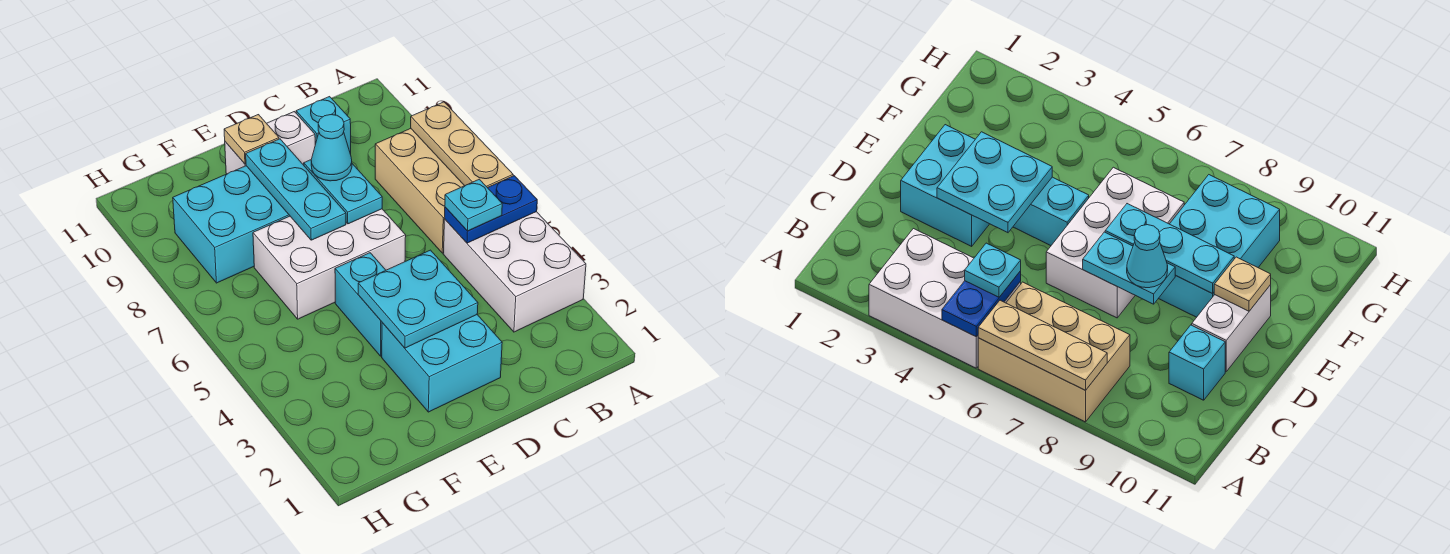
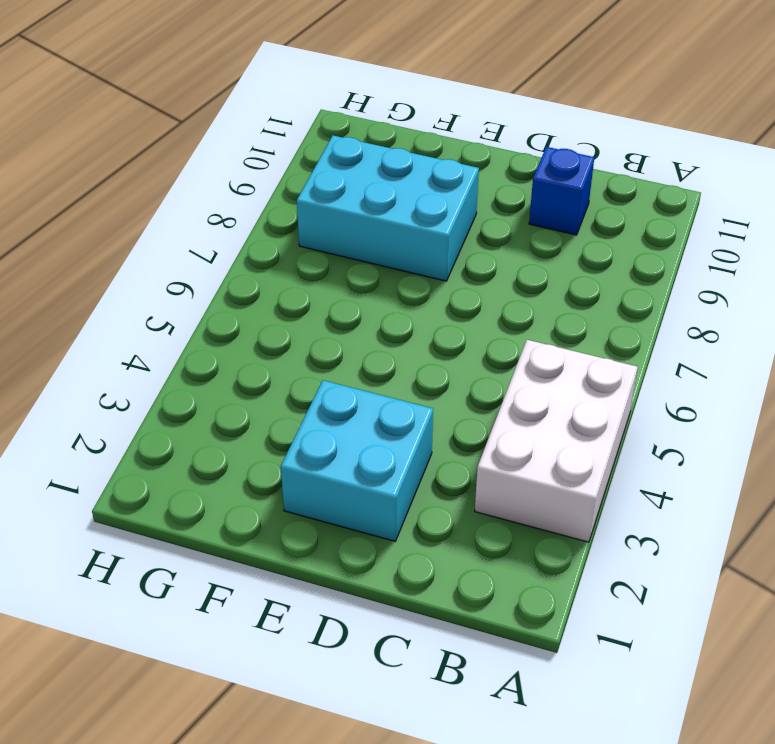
blue brick C10 level 1 -> cyan brick C10 level 1
none -> tan brick A6:B8 level 1
none -> white brick D6:F7 level 1
none -> white brick D10:E10 level 1

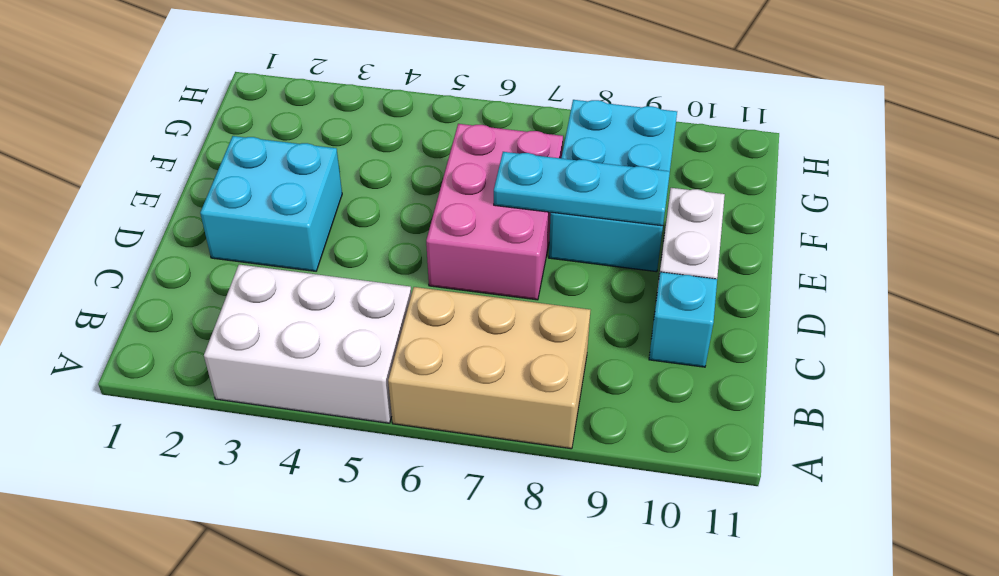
pink brick D6:F7 level 1 -> white brick D6:F7 level 1
none -> cyan brick E4:E5 level 1
none -> blue plate A5:B5 level 2
none -> tan plate A6:A8 level 2

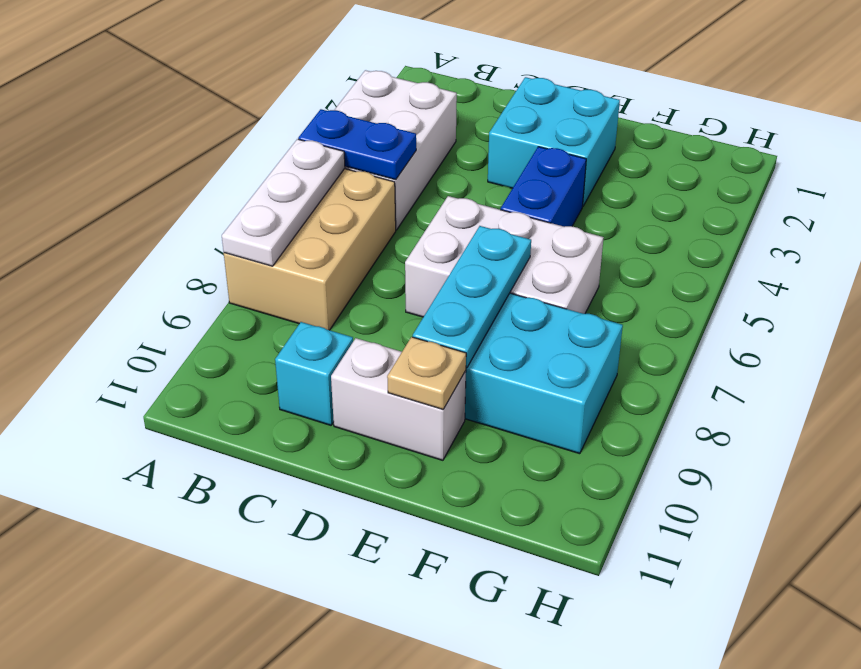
white plate A6:A8 level 2 -> tan plate A6:A8 level 2
blue brick E4:E5 level 1 -> cyan brick E4:E5 level 1
none -> cyan plate D3:E4 level 2
none -> cyan plate D7:D8 level 2
none -> cyan plate B5 level 3

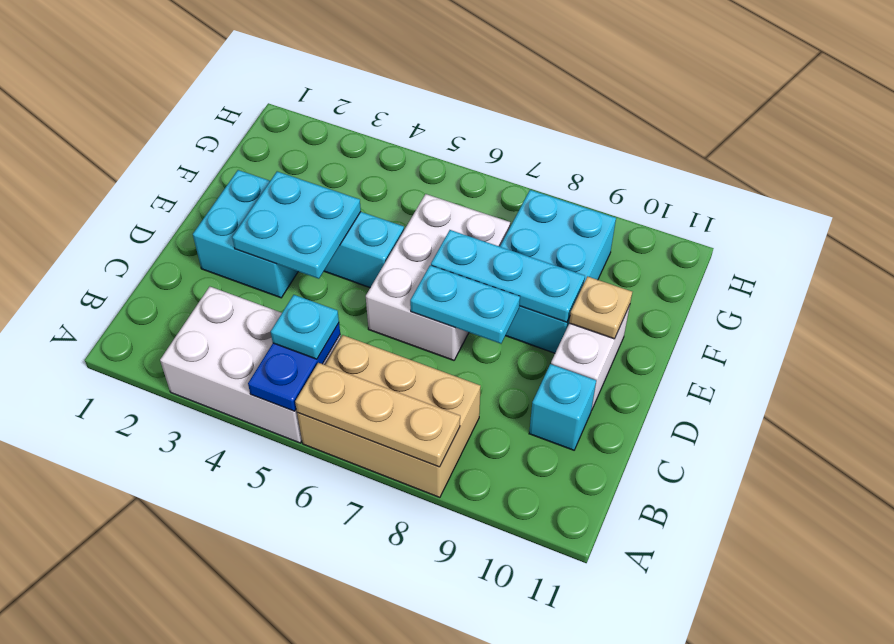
none -> cyan cone D8 level 3

